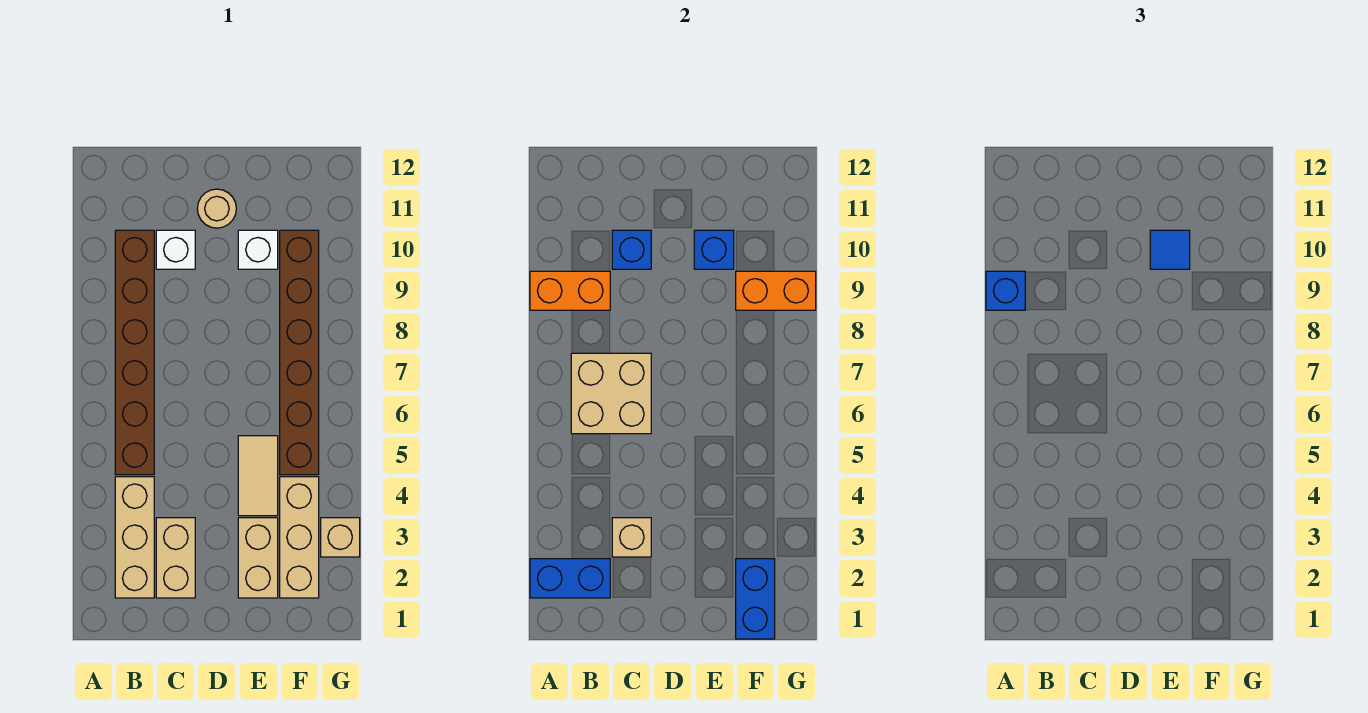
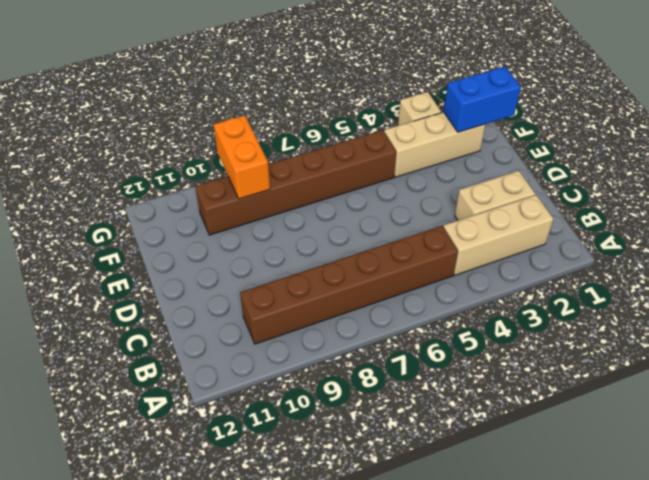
none -> white brick C10 level 1
none -> tan round brick D11 level 1
none -> tan brick E2:E3 level 1

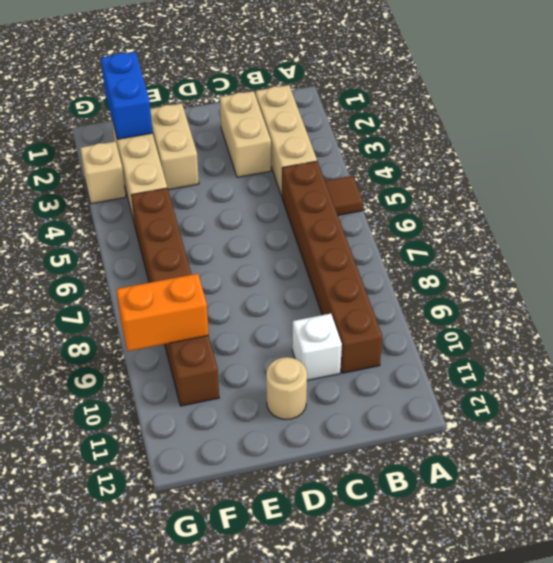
brown tile A5 level 1 -> none
none -> tan tile E4:E5 level 1
none -> white brick E10 level 1
none -> blue brick A2:B2 level 2

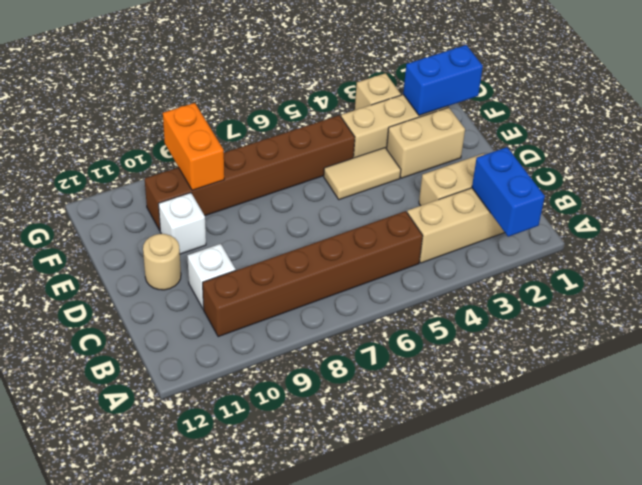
none -> orange brick A9:B9 level 2
none -> tan brick B6:C7 level 2
none -> tan brick C3 level 2

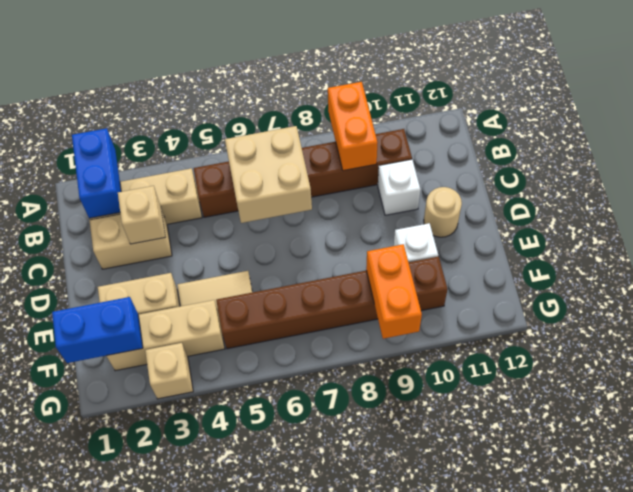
none -> blue brick C10 level 2
none -> blue brick E10 level 2
none -> blue brick A9 level 3

